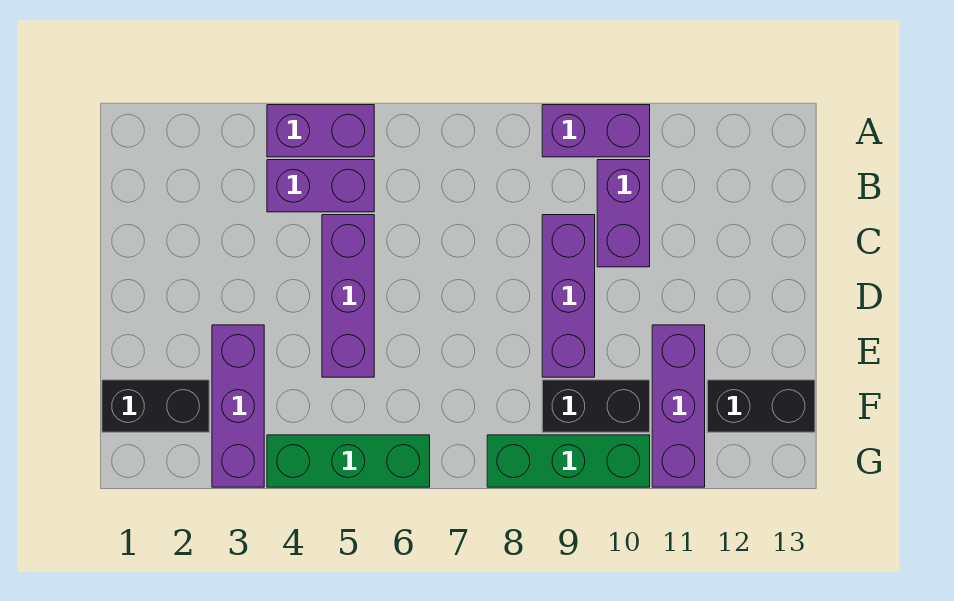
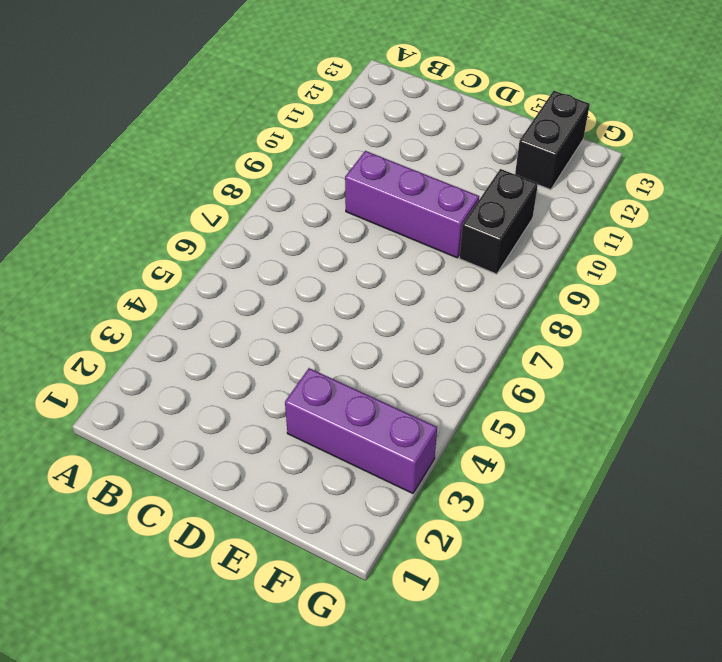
none -> purple brick A4:A5 level 1
none -> purple brick A9:A10 level 1
none -> purple brick B4:B5 level 1

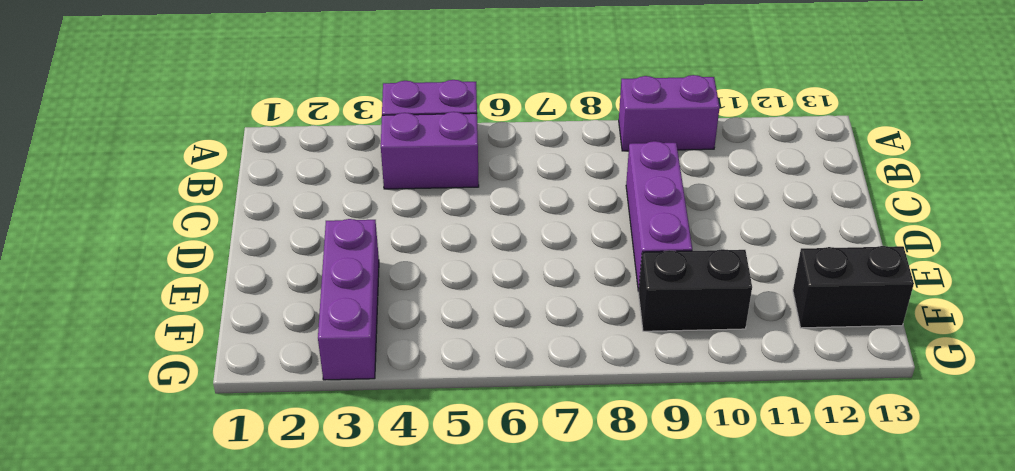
none -> purple brick B10:C10 level 1
none -> purple brick C5:E5 level 1
none -> purple brick E11:G11 level 1

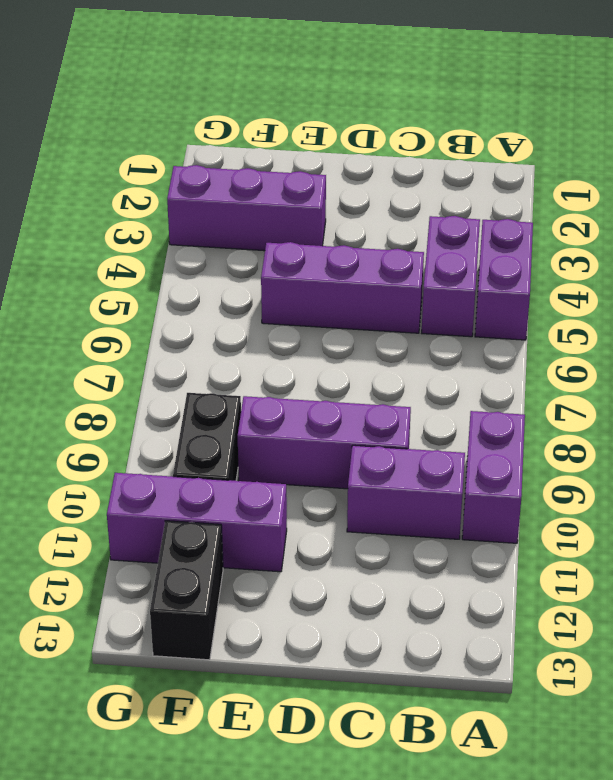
none -> black brick F1:F2 level 1
none -> green brick G4:G6 level 1
none -> green brick G8:G10 level 1

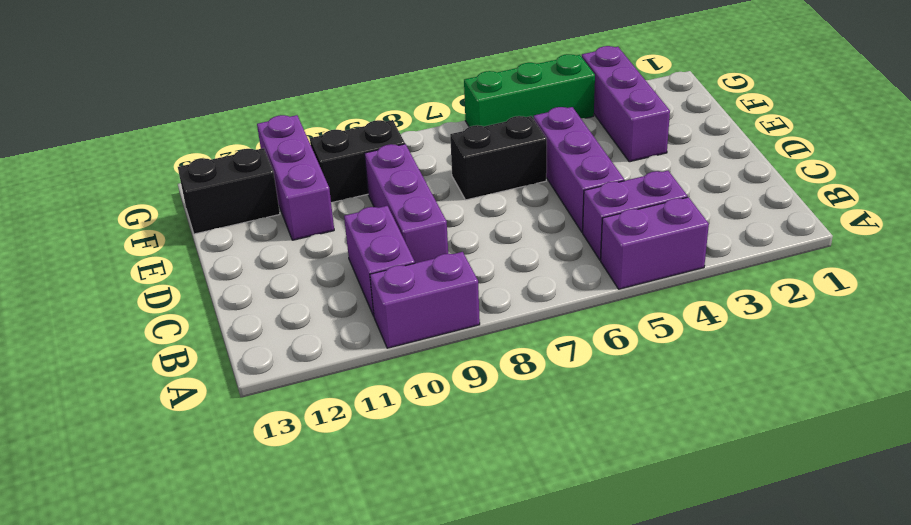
black brick E6:E7 level 1 -> black brick F1:F2 level 1
none -> green brick G8:G10 level 1

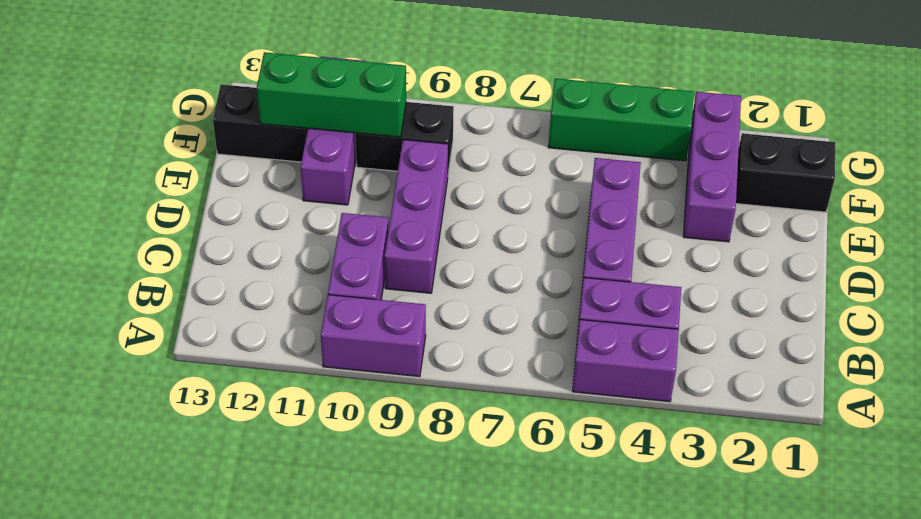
green brick F10:F12 level 2 -> green brick G8:G10 level 1

